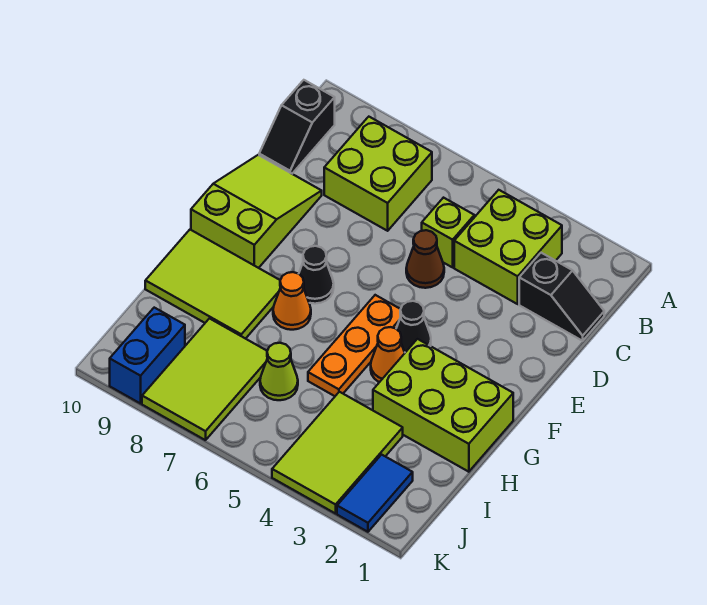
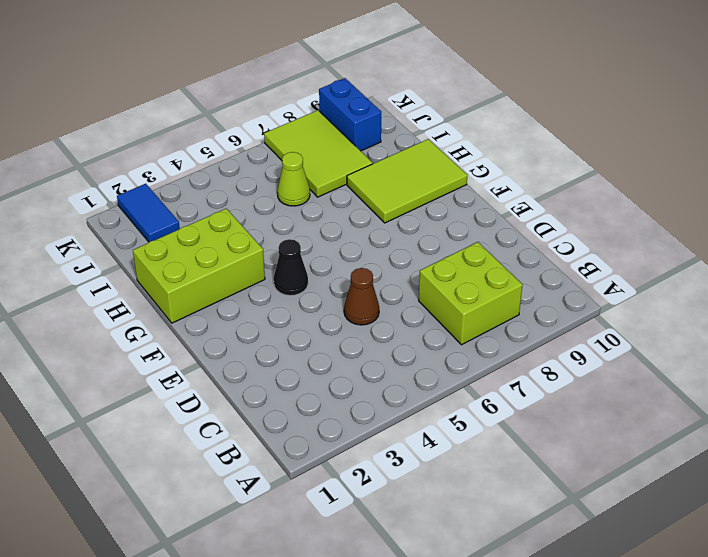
none -> lime brick B3:C4 level 1
none -> black slope B10:C10 level 1 top B
none -> black slope C1:C2 level 1 top 2

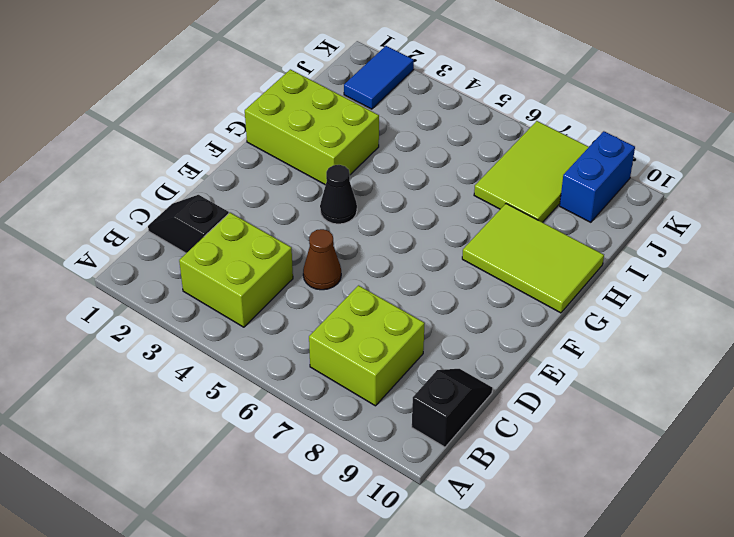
none -> lime brick C5 level 1
none -> lime slope D9:F10 level 1 top F
none -> orange plate F5:H5 level 1

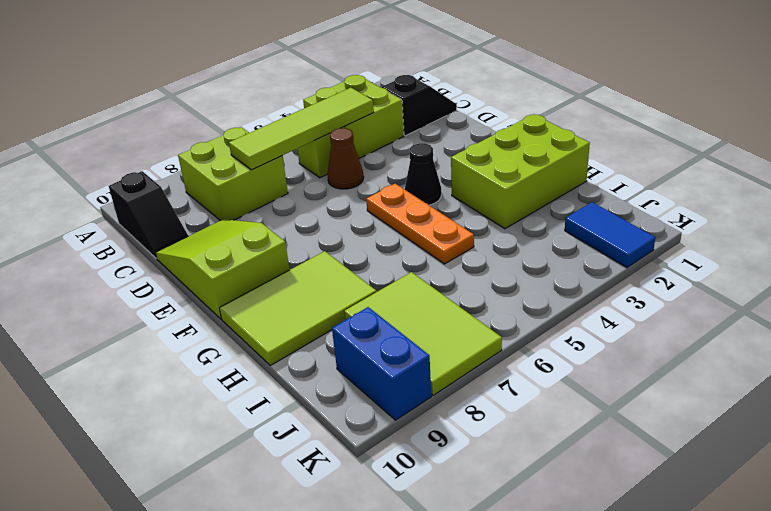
lime tile C4:C7 level 2 -> none
none -> black cone F7 level 1
none -> orange cone G4 level 1
none -> orange cone G7 level 1

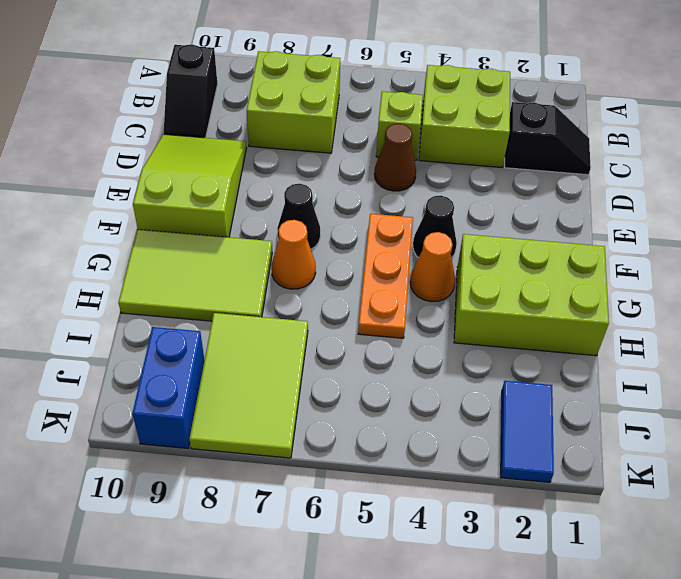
none -> lime tile I3:K4 level 1
none -> lime cone I6 level 1

